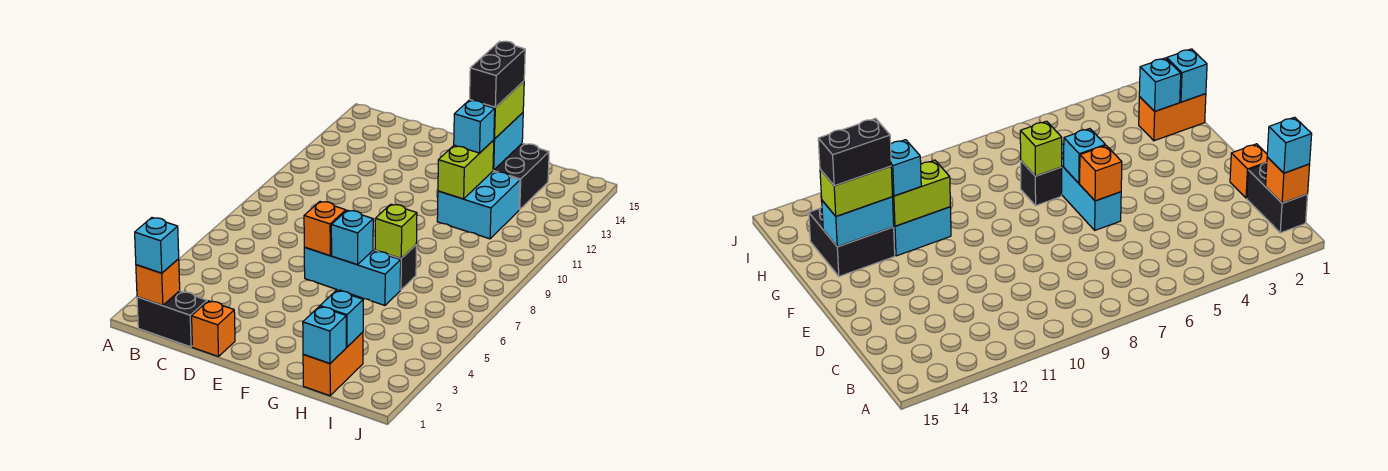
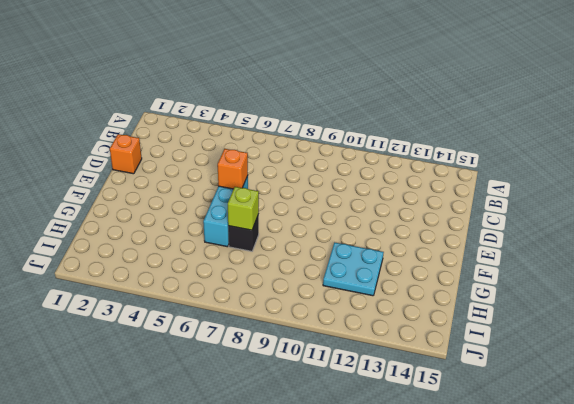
cyan plate G11:H12 level 1 -> cyan brick G11:H12 level 1
none -> black brick B1:C1 level 1
none -> black brick G13:H14 level 1
none -> orange brick H1:H2 level 1

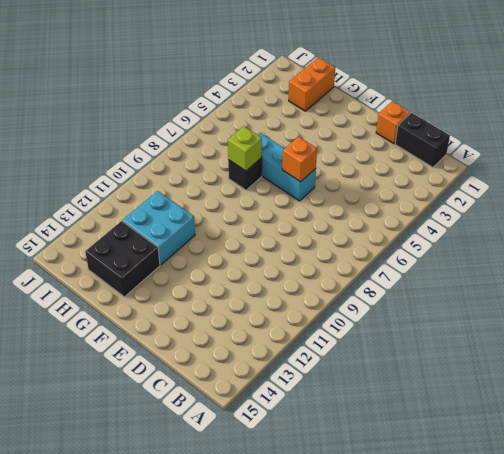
none -> orange brick B1 level 2
none -> cyan brick F6 level 2
none -> lime brick G11:G12 level 2

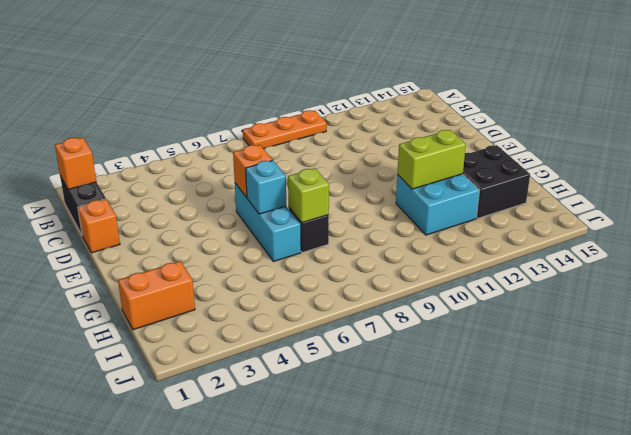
orange plate A8:A10 level 1 -> none
none -> cyan brick G13:G14 level 2
none -> cyan brick H1 level 2
none -> cyan brick H2 level 2

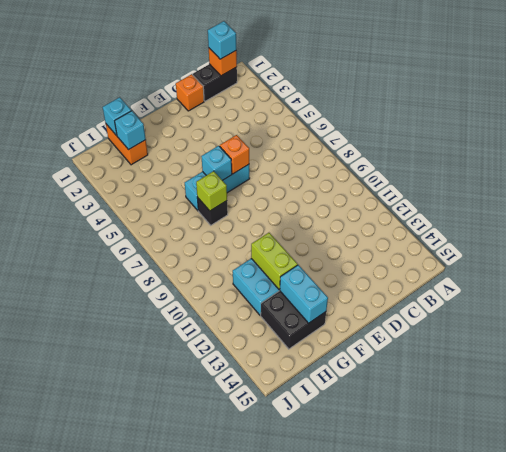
none -> cyan brick G12 level 3
none -> lime brick G13:G14 level 3
none -> black brick G13:G14 level 4

